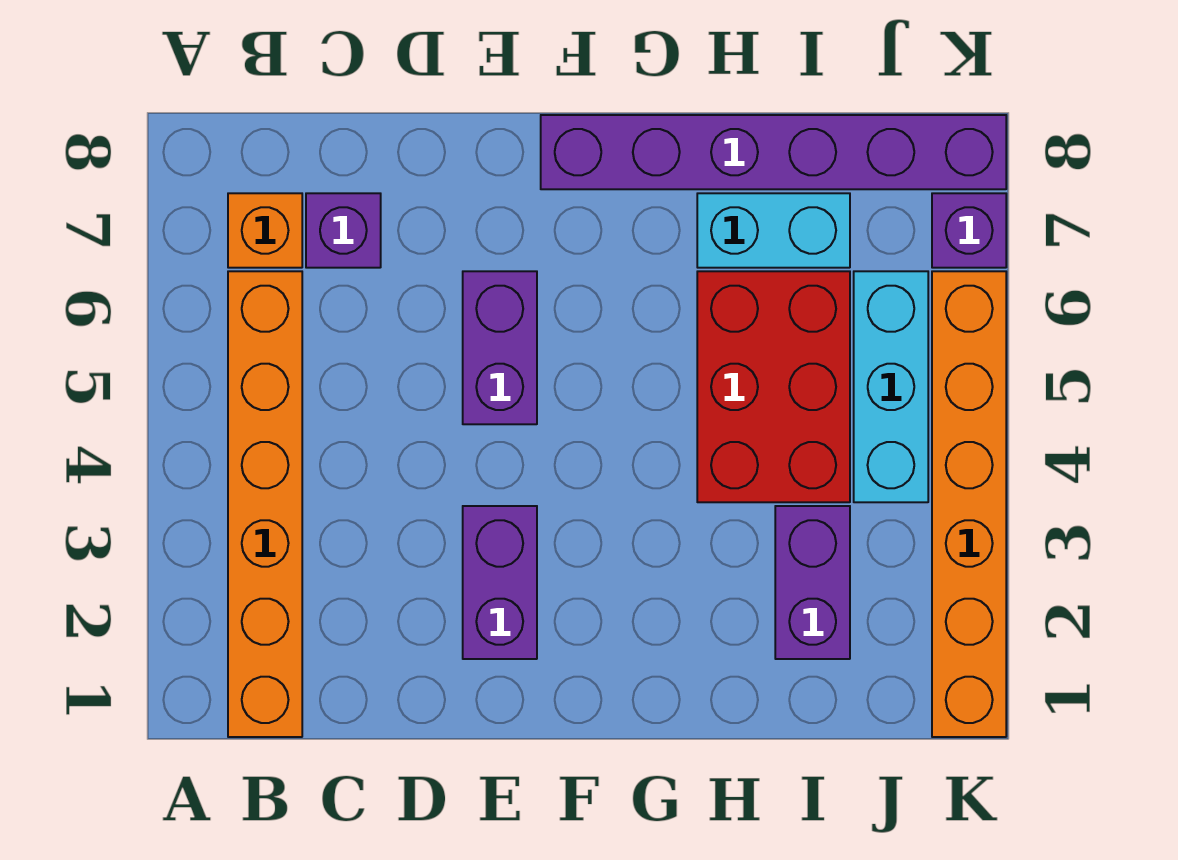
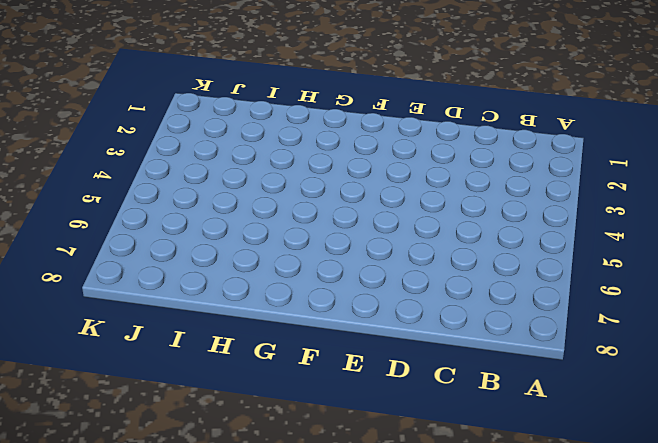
none -> orange brick B1:B6 level 1
none -> orange brick B7 level 1
none -> purple brick C7 level 1

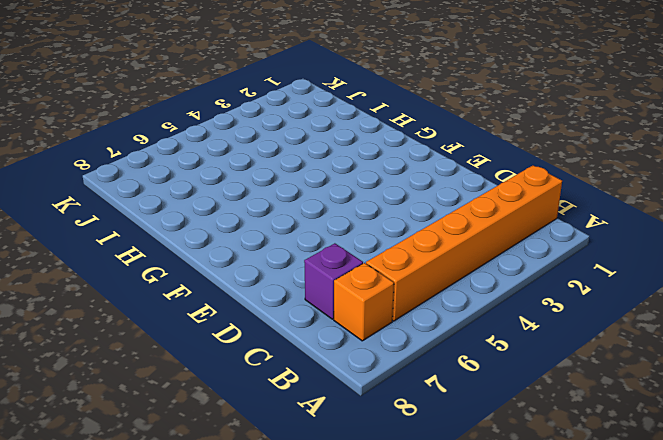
none -> purple brick E2:E3 level 1
none -> purple brick E5:E6 level 1
none -> purple brick F8:K8 level 1

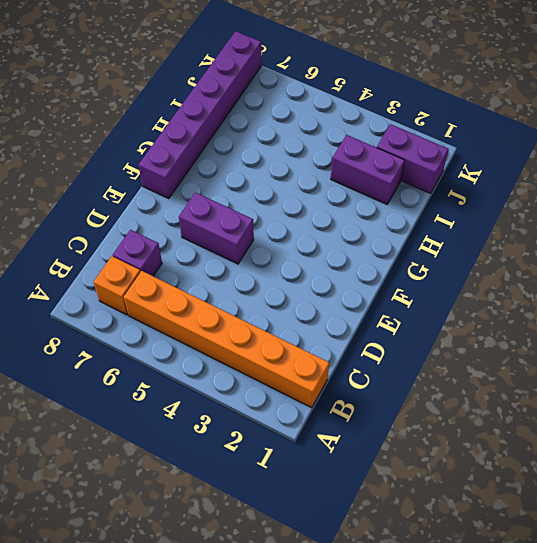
purple brick J1:J2 level 1 -> purple brick E2:E3 level 1
none -> red brick H4:I6 level 1
none -> cyan brick H7:I7 level 1
none -> cyan brick J4:J6 level 1

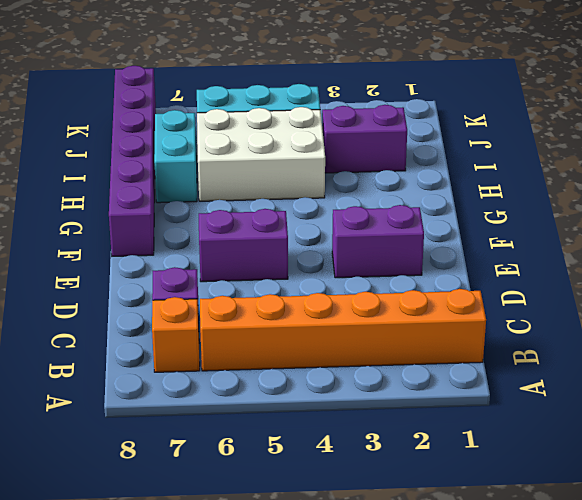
white brick H4:I6 level 1 -> red brick H4:I6 level 1
none -> orange brick K1:K6 level 1
none -> purple brick K7 level 1

